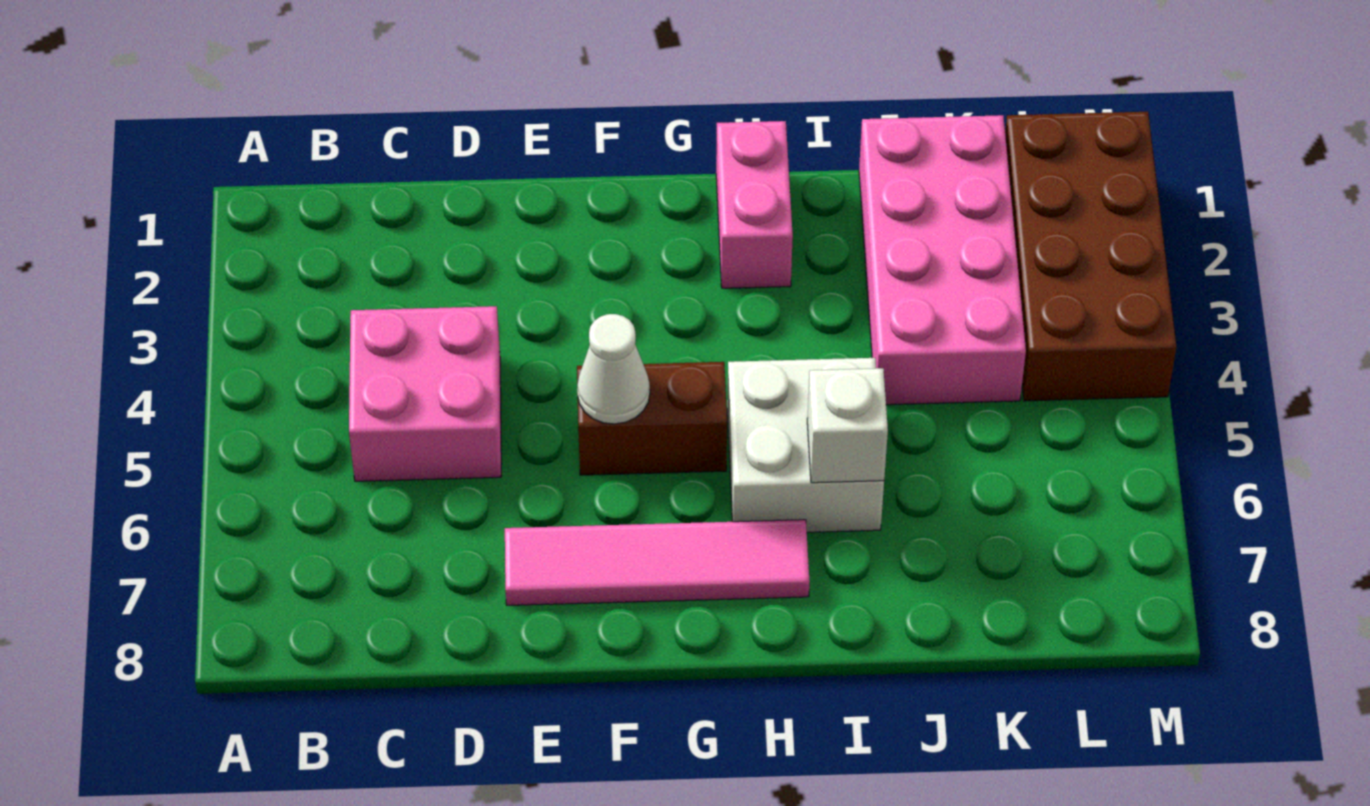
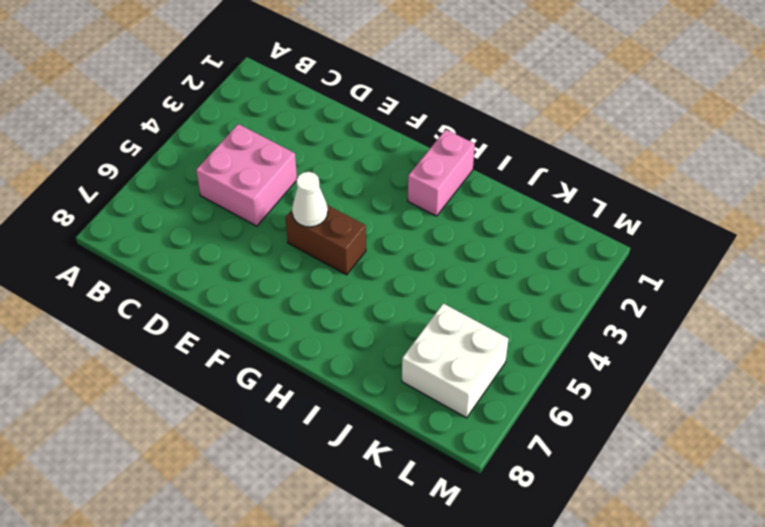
white brick K6:L7 level 1 -> white brick H5:I6 level 1
none -> pink tile E7:H7 level 1
none -> pink brick J1:K4 level 1

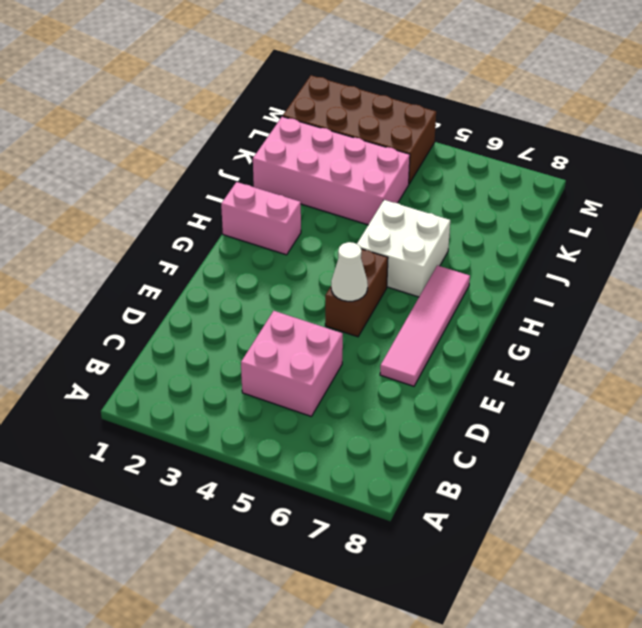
none -> white brick I6 level 2

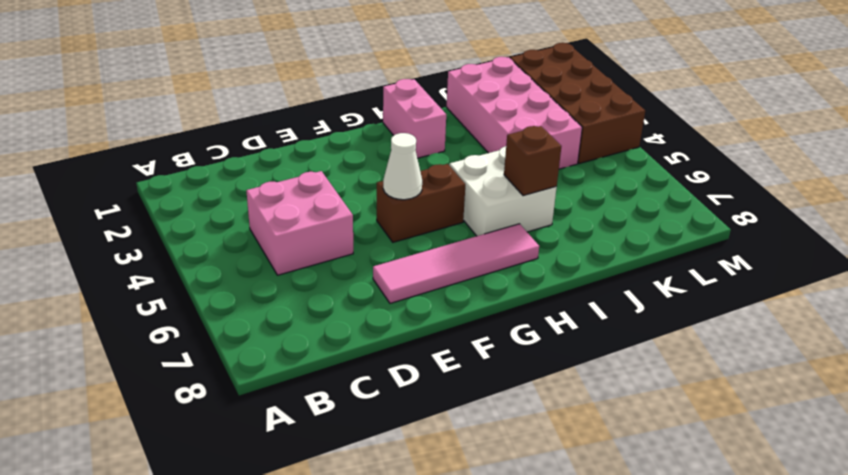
brown brick I6 level 2 -> white brick I6 level 2

